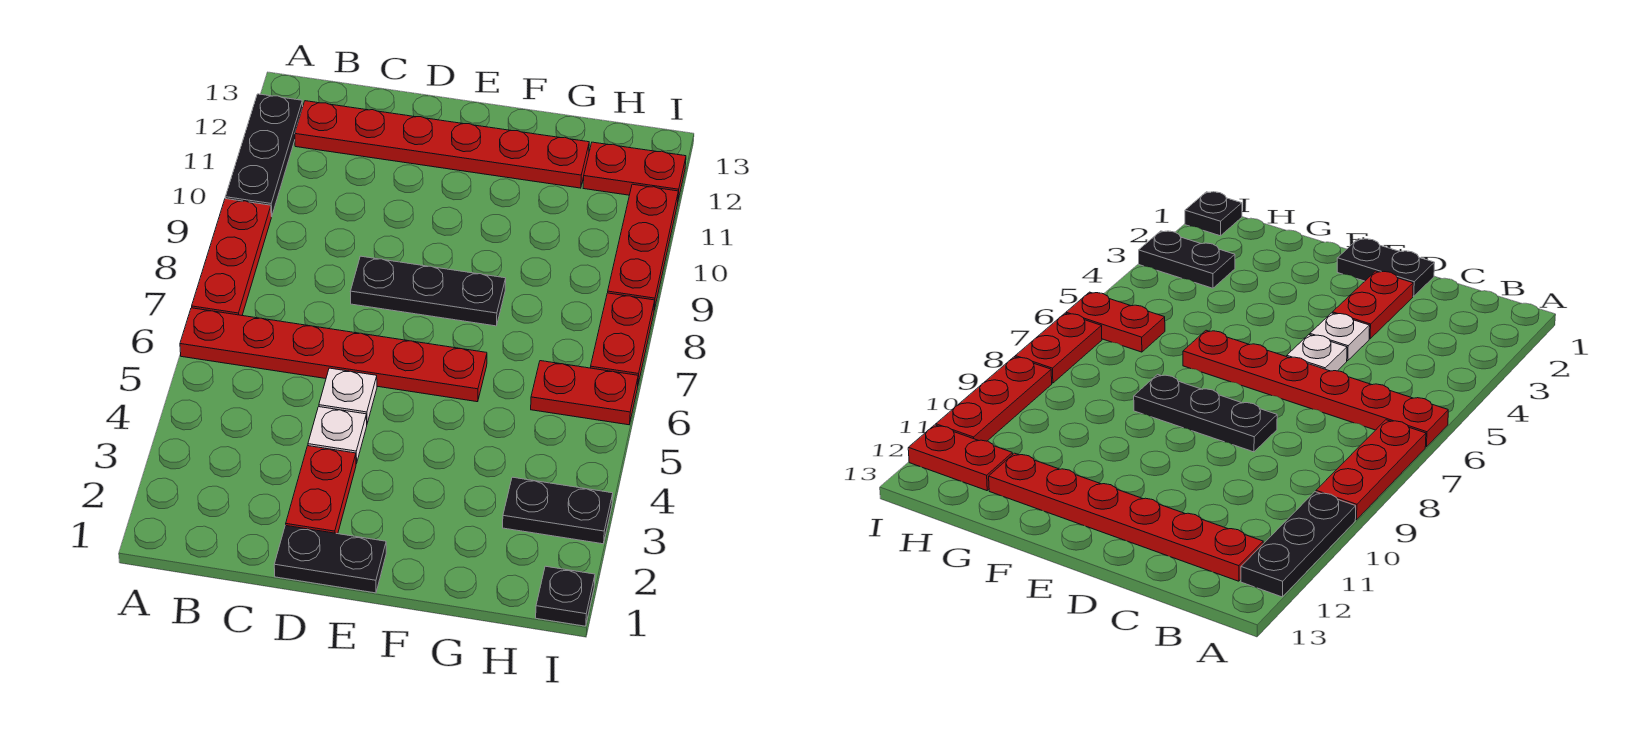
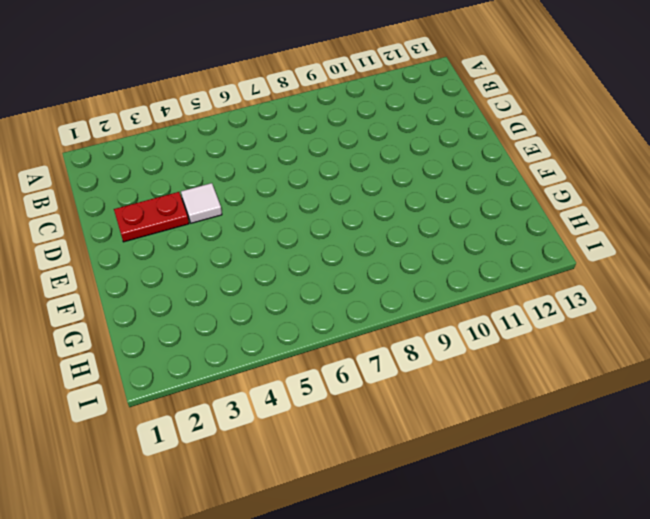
white tile D4 level 1 -> white plate D4 level 1
none -> red plate A6:F6 level 1
none -> red plate A7:A9 level 1
none -> black plate A10:A12 level 1

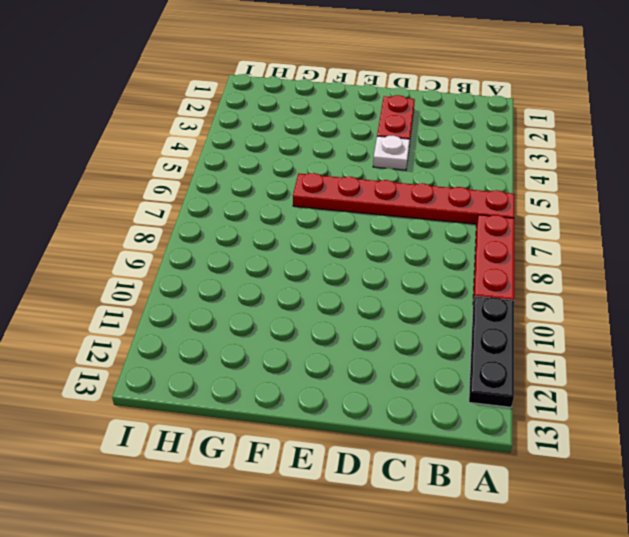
none -> red plate B12:G12 level 1
none -> black plate D1:E1 level 1
none -> white plate D5 level 1

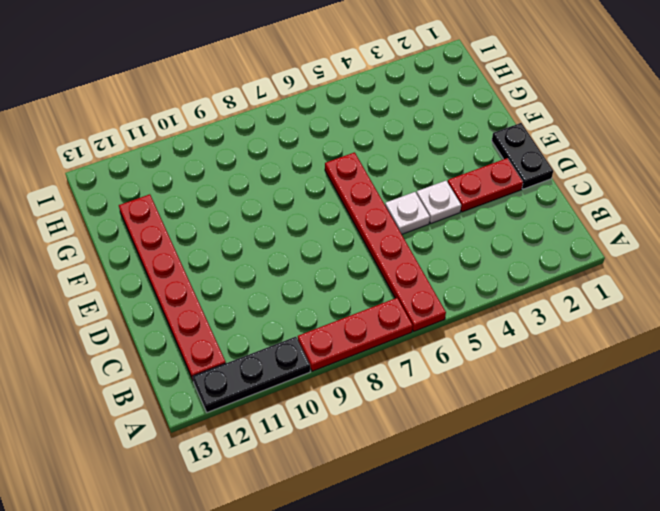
none -> black plate D8:F8 level 1
none -> black plate H3:I3 level 1
none -> red plate H6:I6 level 1

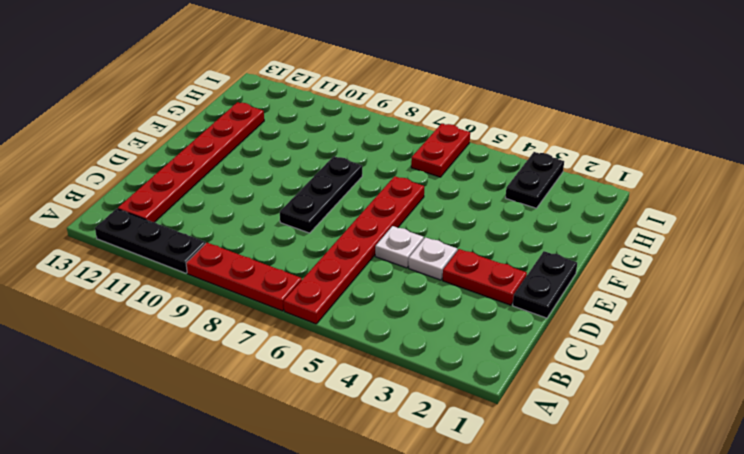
none -> red plate H12:I12 level 1
none -> black plate I1 level 1
none -> red plate I7:I8 level 1

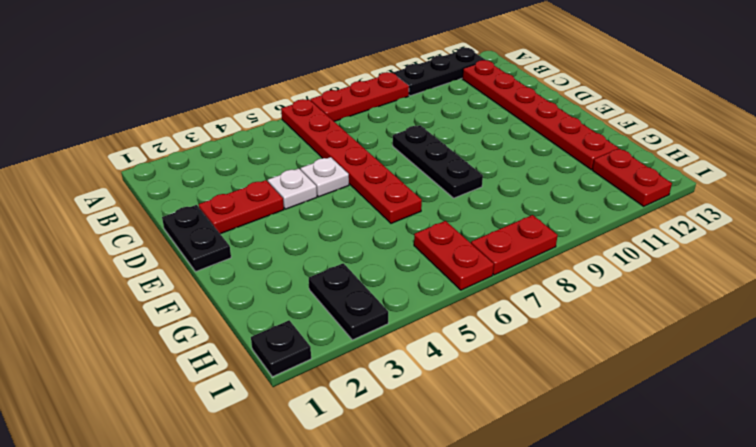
none -> red plate I9:I11 level 1

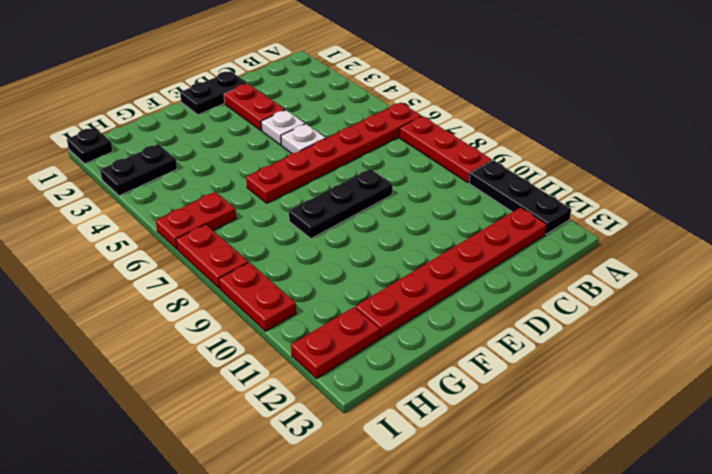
red plate I9:I10 level 1 -> red plate I9:I11 level 1

